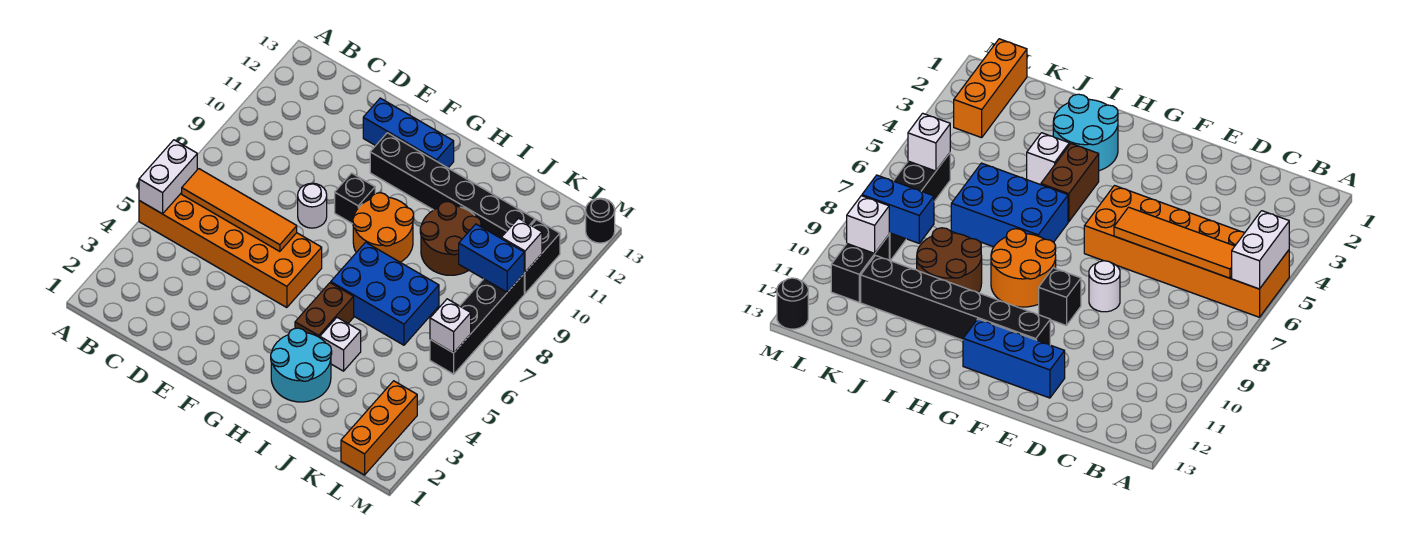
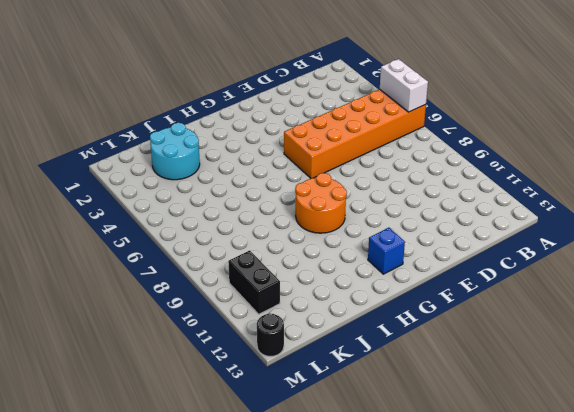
blue brick G12 level 1 -> blue brick E12:G12 level 1
cyan round brick J2:K3 level 1 -> cyan round brick H2:I3 level 1
none -> white round brick E8 level 1
none -> black brick F9 level 1
none -> black brick F11:K11 level 1

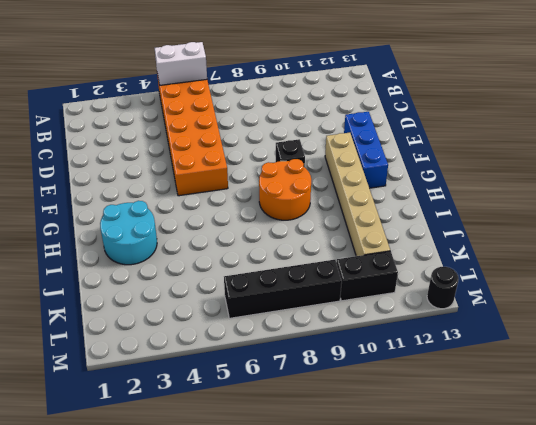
tan brick F11:K11 level 1 -> black brick F11:K11 level 1
none -> white round brick E8 level 1
none -> brown brick H4:H5 level 1
none -> blue brick H6:J7 level 1

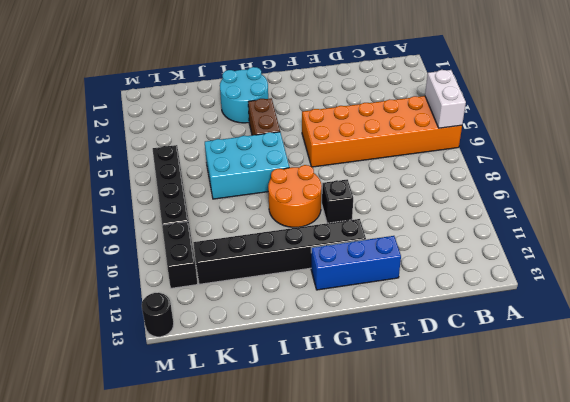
cyan brick H6:J7 level 1 -> blue brick H6:J7 level 1
none -> white round brick E8 level 1
none -> white brick I4 level 1
none -> brown round brick I9:J10 level 1

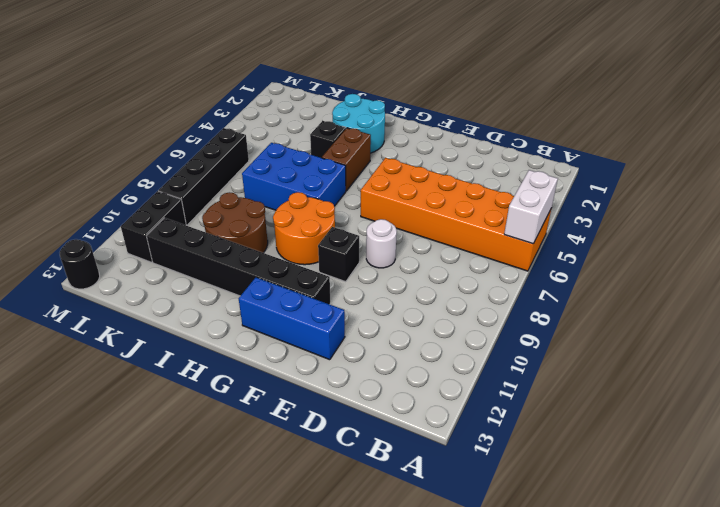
black brick I4 level 1 -> white brick I4 level 1
none -> orange brick L1:L3 level 1
none -> orange tile B6:E6 level 2
none -> blue brick K9:L9 level 2

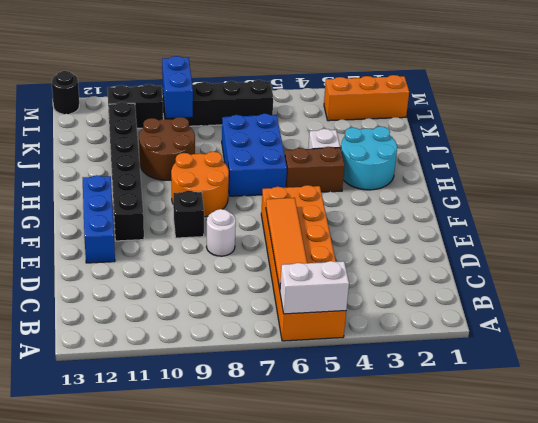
none -> white brick L6 level 2
none -> white brick L10 level 2

